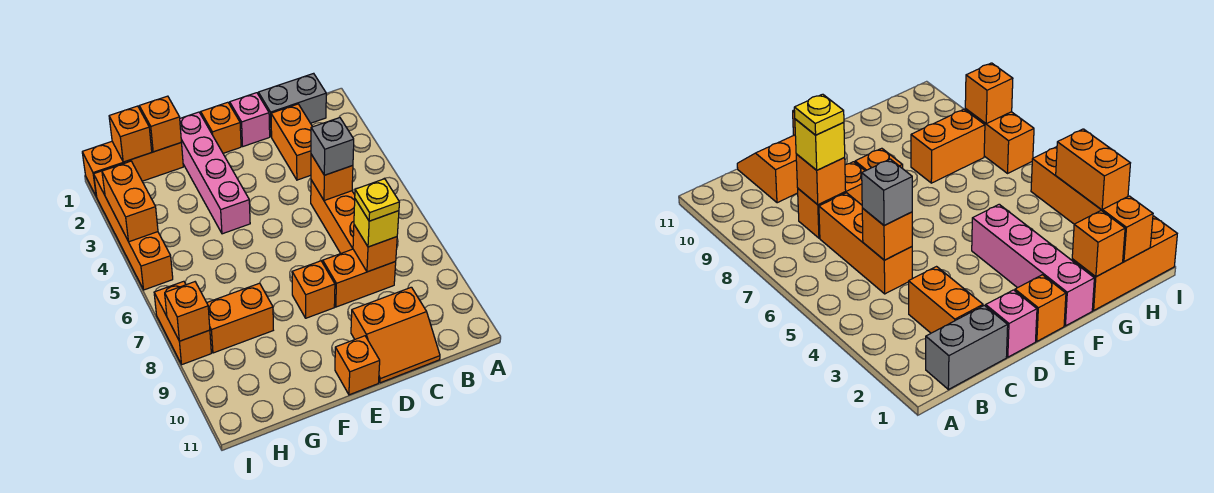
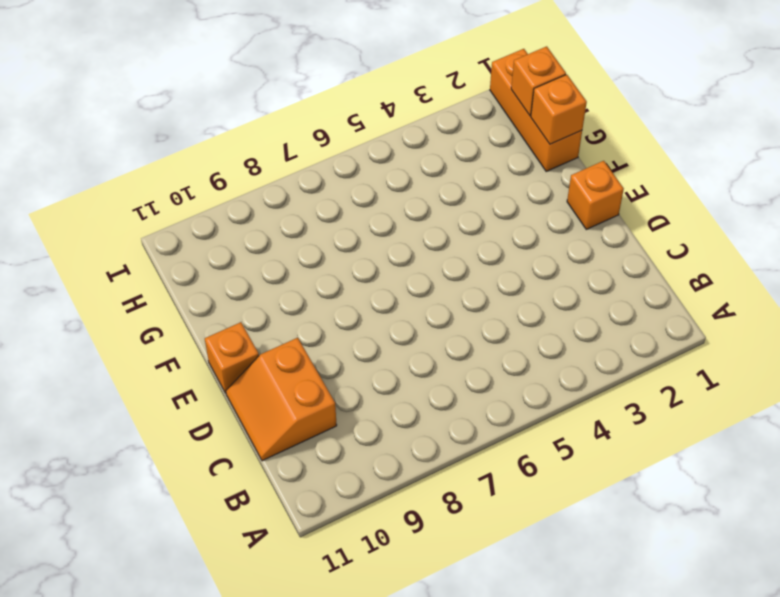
none -> grey brick B1:C1 level 1
none -> orange brick C2:C3 level 1
none -> orange brick C5:C7 level 1

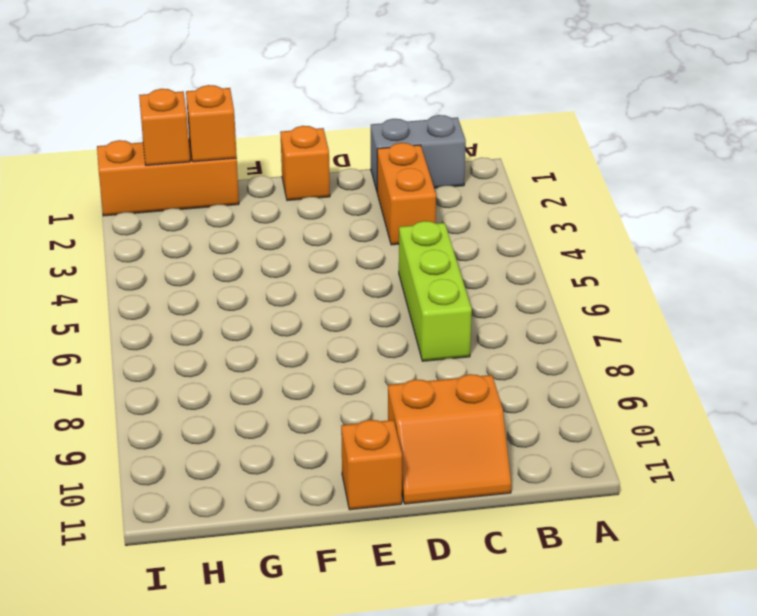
lime brick C5:C7 level 1 -> orange brick C5:C7 level 1
none -> orange brick C8:D8 level 1
none -> pink brick D1 level 1
none -> orange brick E8 level 1

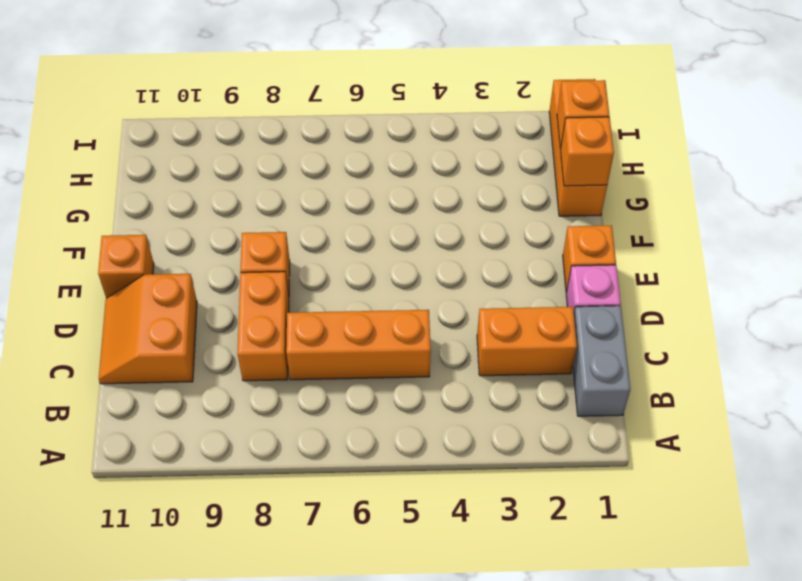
none -> pink brick F1:F4 level 1
none -> orange brick G8:H8 level 1
none -> orange brick I2:I5 level 1

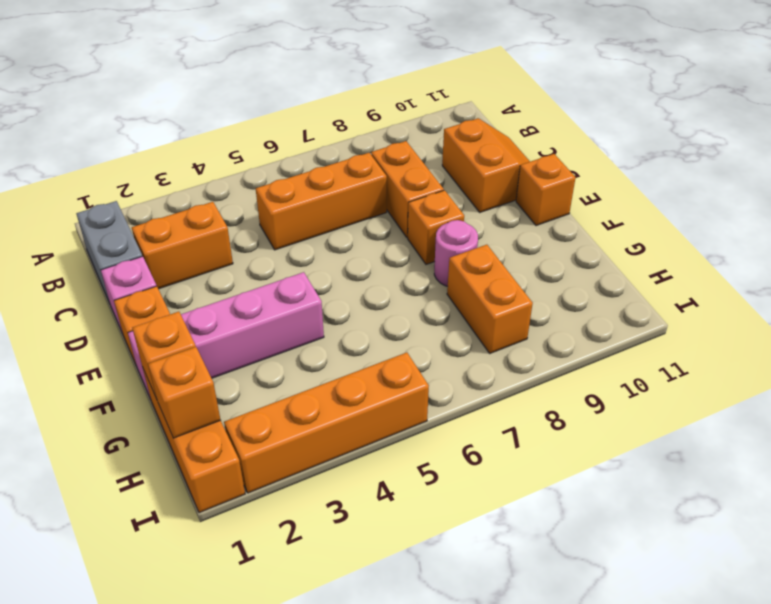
pink round brick F8 level 1 -> none
none -> orange brick I7:I8 level 1
none -> orange brick C5 level 2
none -> orange brick C8 level 2

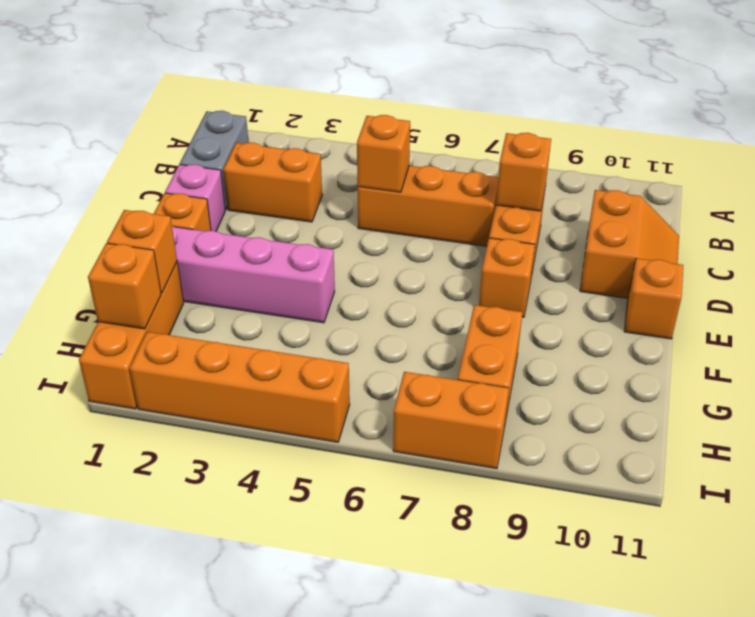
none -> orange brick I3:I4 level 2
none -> orange brick I8 level 2
none -> grey brick C5 level 3

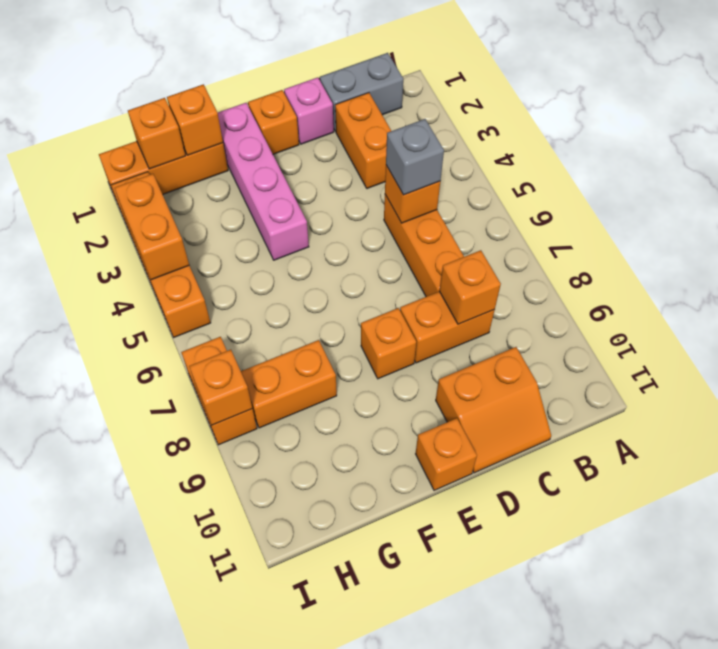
none -> yellow brick C8 level 3
none -> yellow plate C8 level 4

